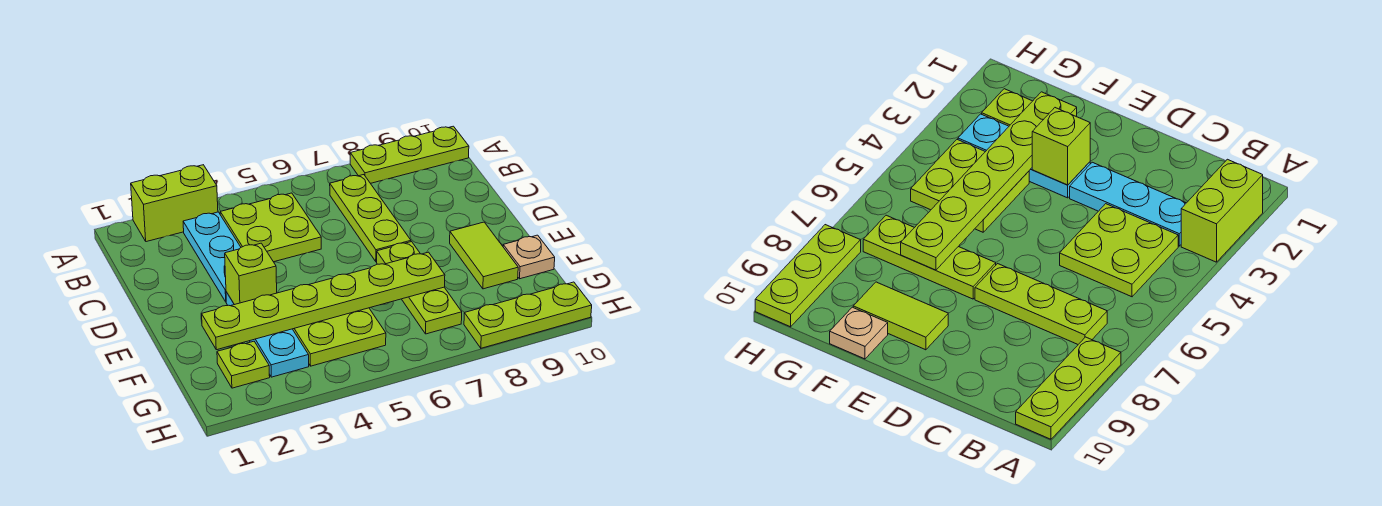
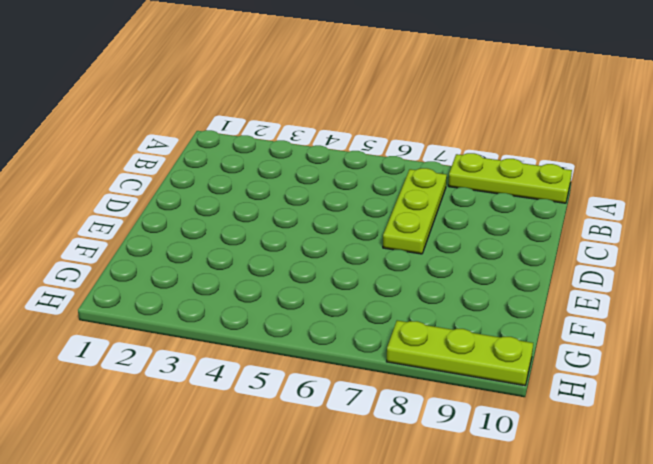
none -> lime brick A2:A3 level 1
none -> cyan plate B3:D3 level 1
none -> lime plate B4:C5 level 1

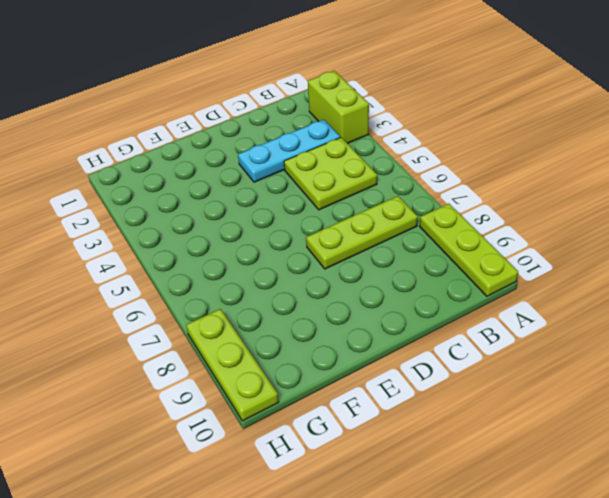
none -> cyan plate E3:G3 level 1
none -> lime plate E7:G7 level 1
none -> lime tile E9:F9 level 1

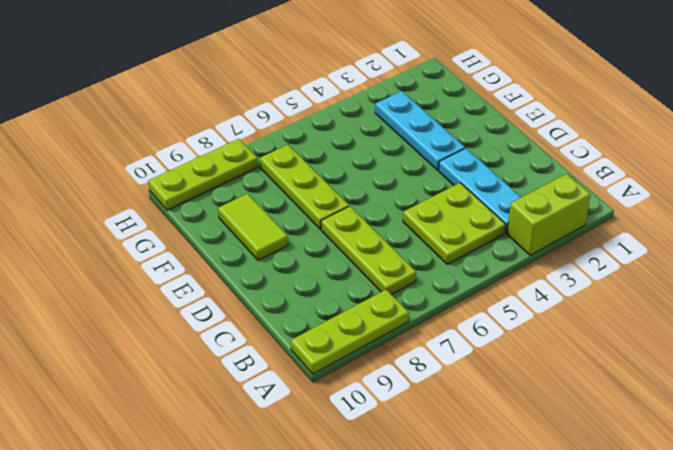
none -> lime plate F4:G5 level 1
none -> tan plate F10 level 1
none -> lime plate G2 level 1

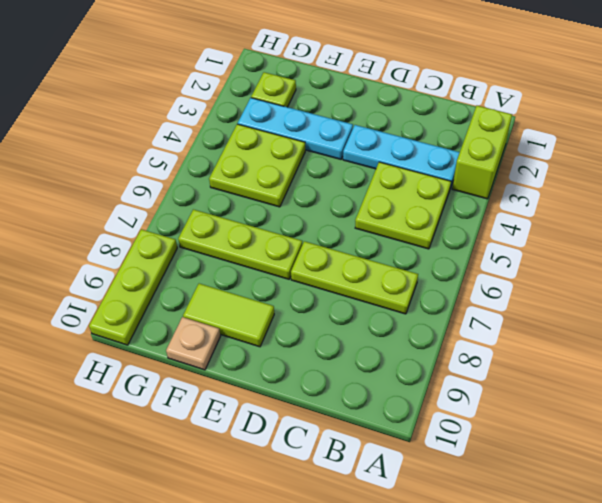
none -> lime plate A8:A10 level 1
none -> lime brick E3 level 2
none -> lime plate F2:F7 level 2

